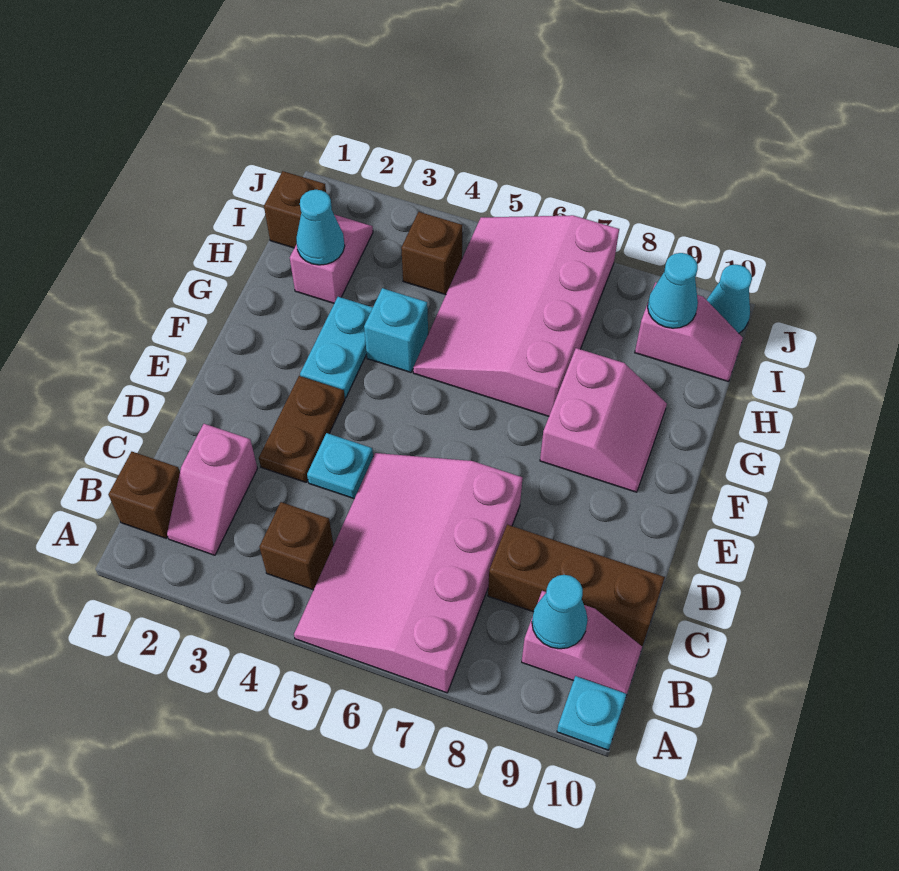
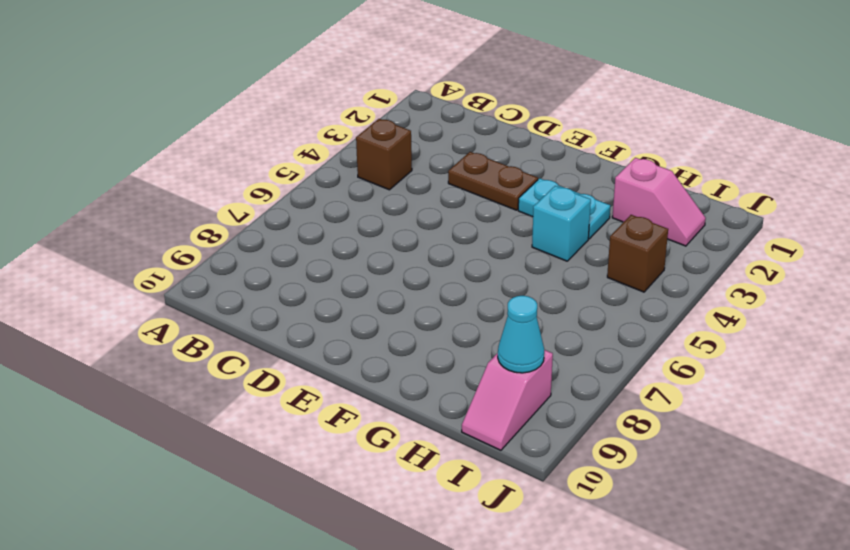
none -> pink slope A5:D7 level 1 top 7
none -> cyan plate A10 level 1
none -> brown brick B1 level 1

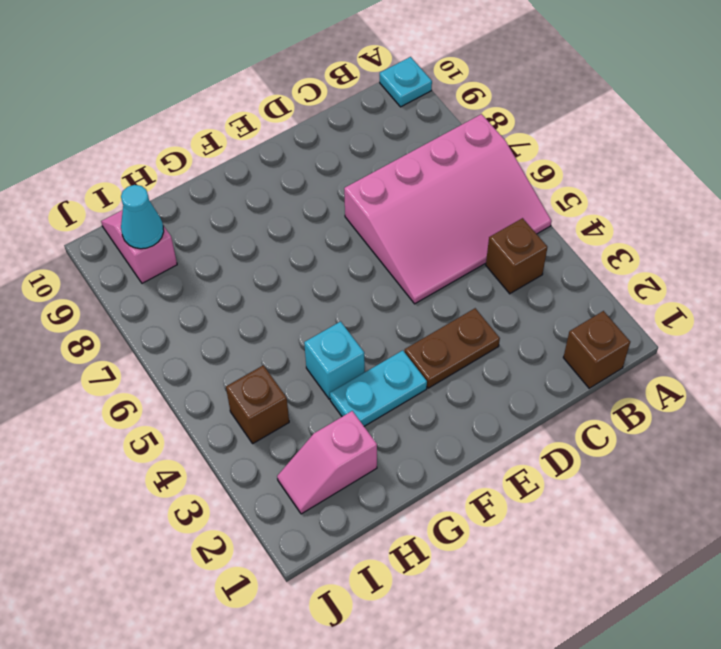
none -> pink slope B2:C2 level 1 top C
none -> pink slope B9:B10 level 1 top 9
none -> brown brick C8:C10 level 1

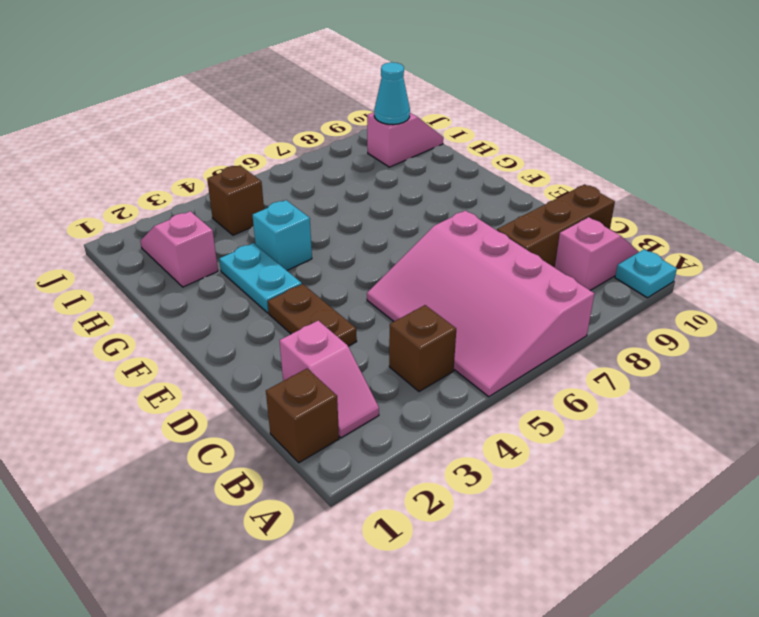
none -> cyan plate D4 level 1
none -> pink slope F8:G9 level 1 top 8
none -> pink slope G5:J7 level 1 top 7

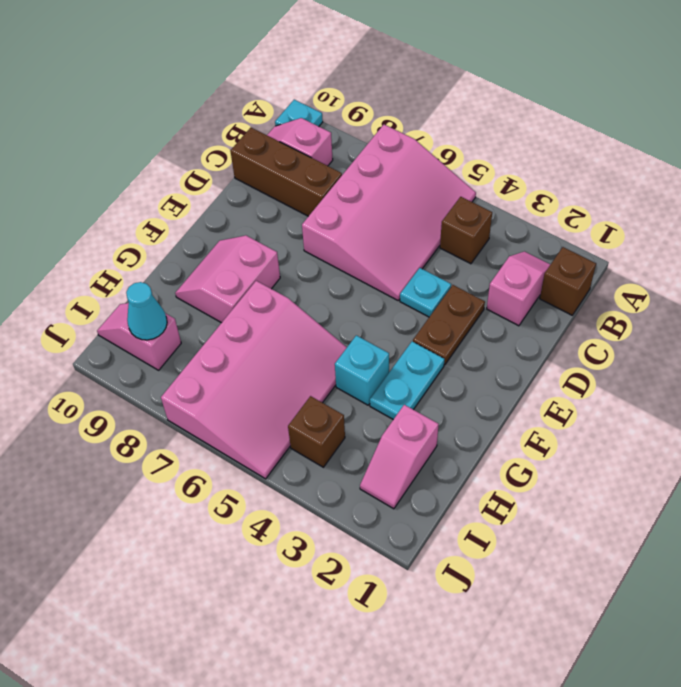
none -> brown brick I1 level 1
none -> cyan cone J10 level 1
none -> cyan cone B9 level 2

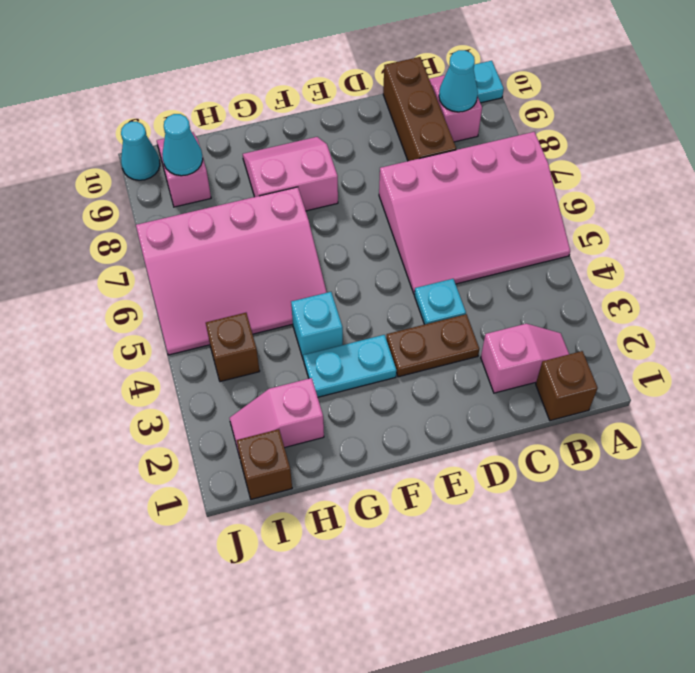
none -> brown brick B4 level 1
none -> cyan cone H2 level 2

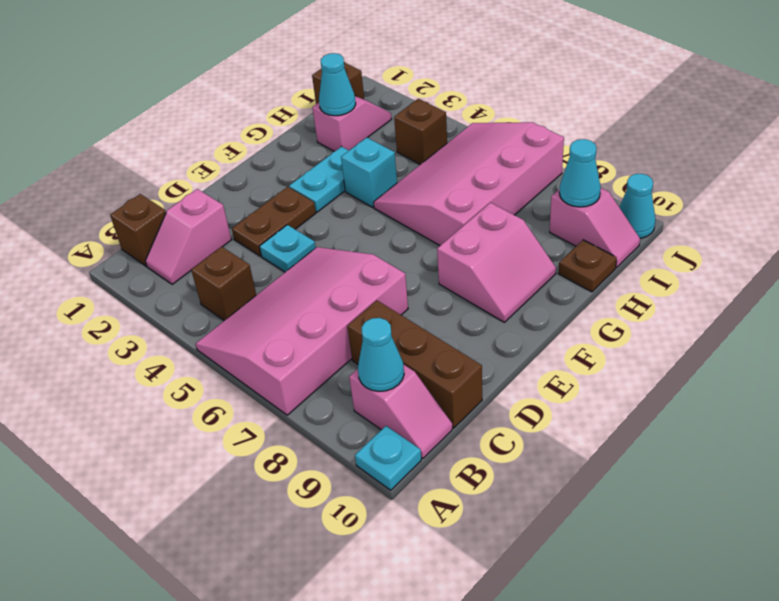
brown plate H10 level 1 -> none

